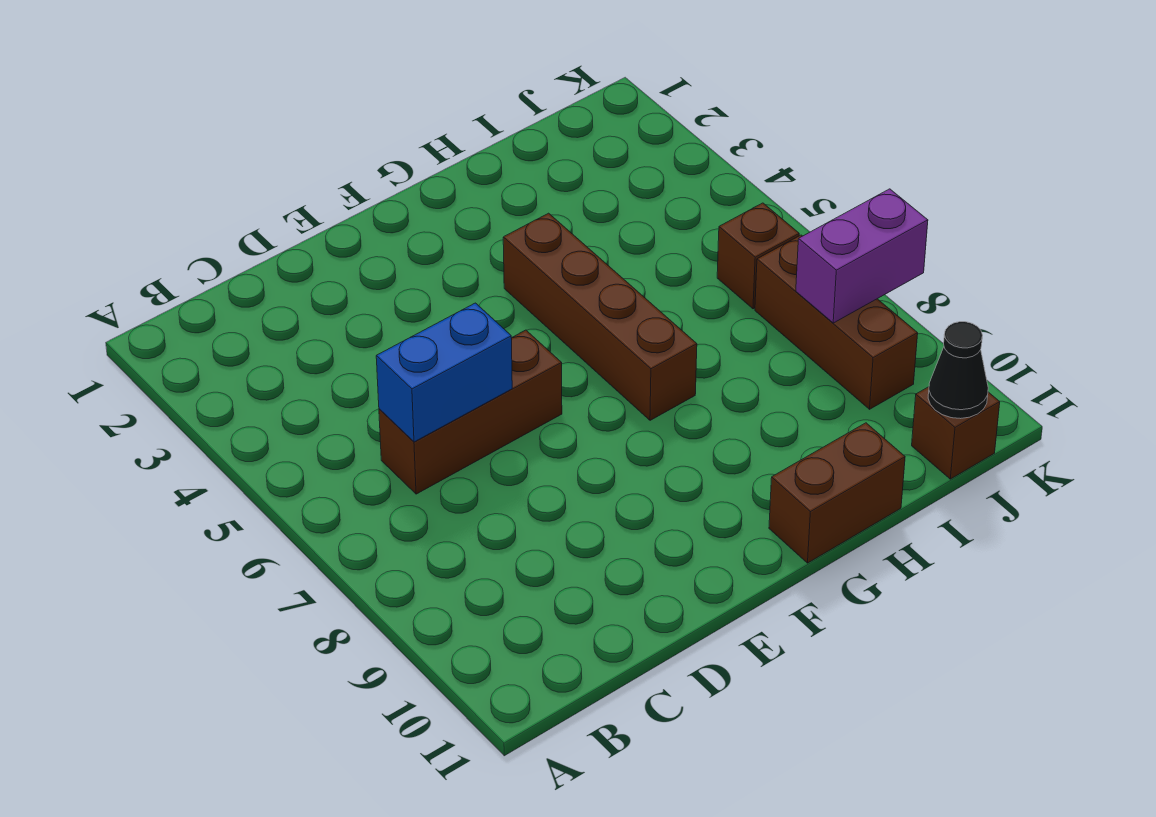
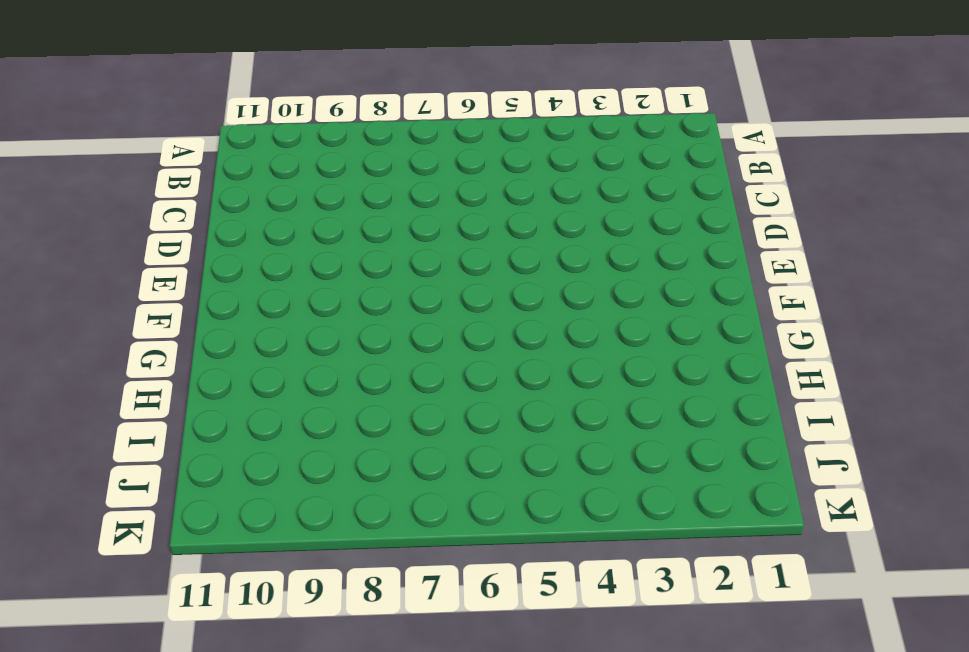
none -> brown brick C6:E6 level 1
none -> brown brick G4:G7 level 1

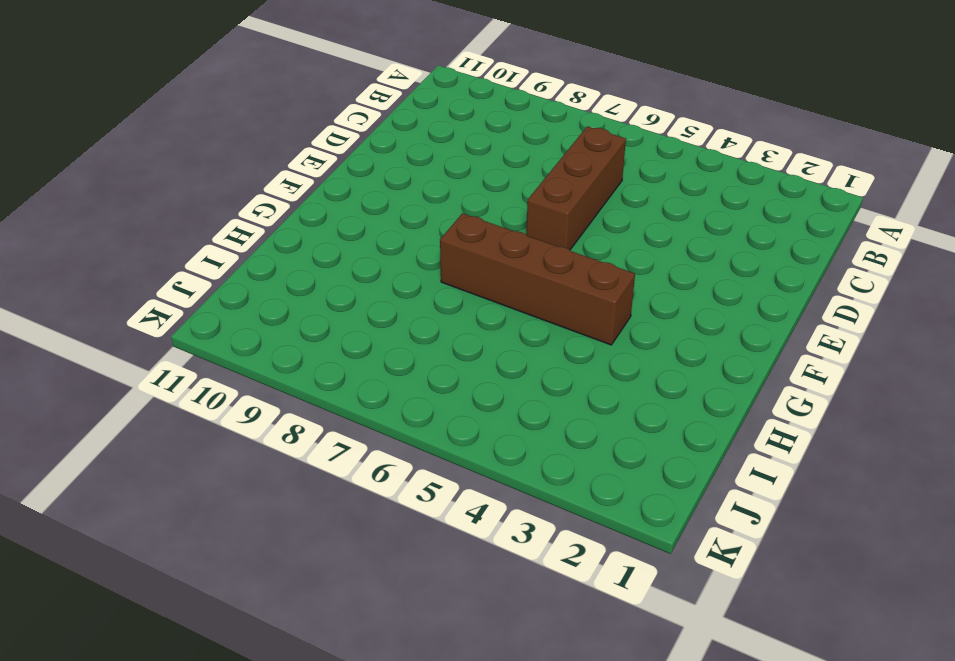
none -> brown brick G11:H11 level 1
none -> brown brick J6 level 1

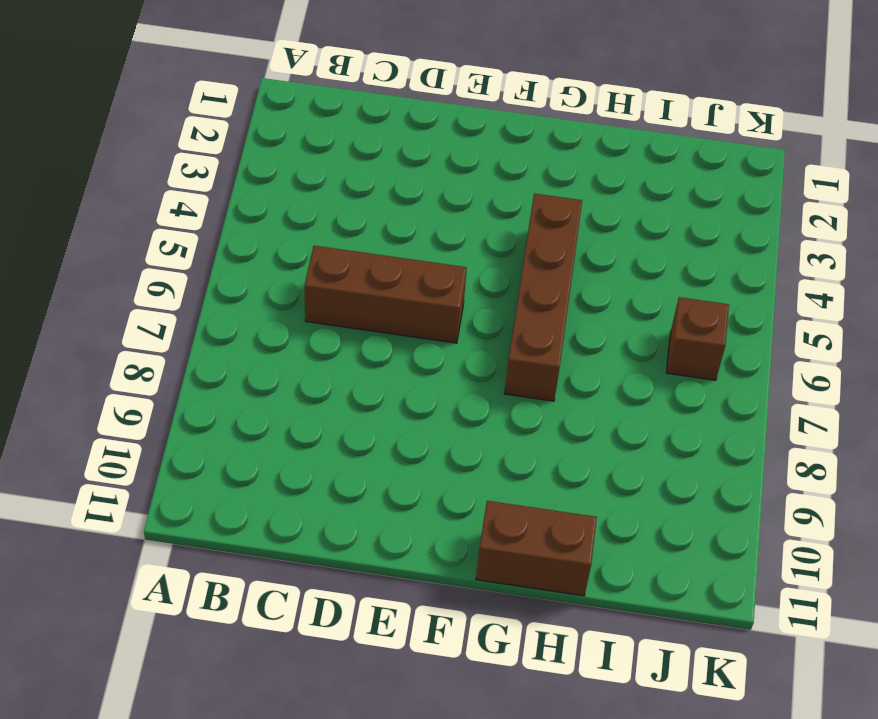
none -> brown brick J7:J9 level 1
none -> brown brick J11 level 1

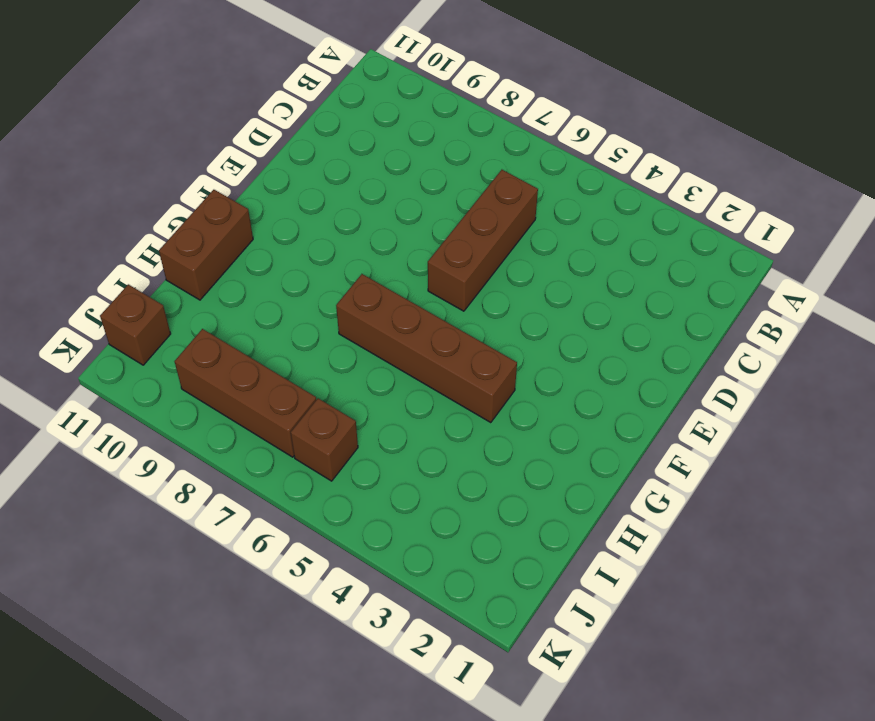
none -> blue brick C6:D6 level 2
none -> purple brick J8:K8 level 2

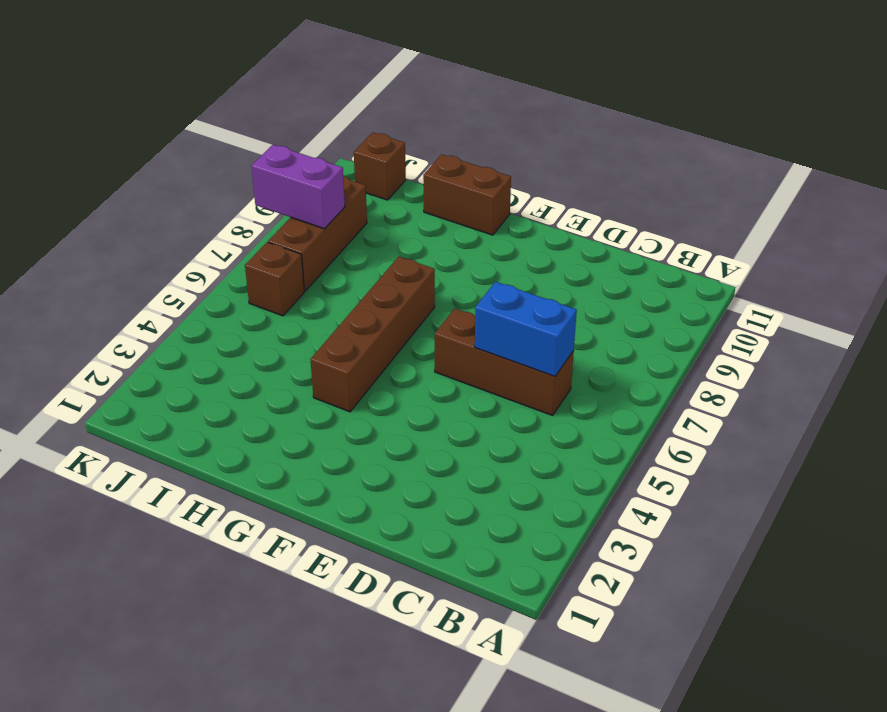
none -> black cone J11 level 2

